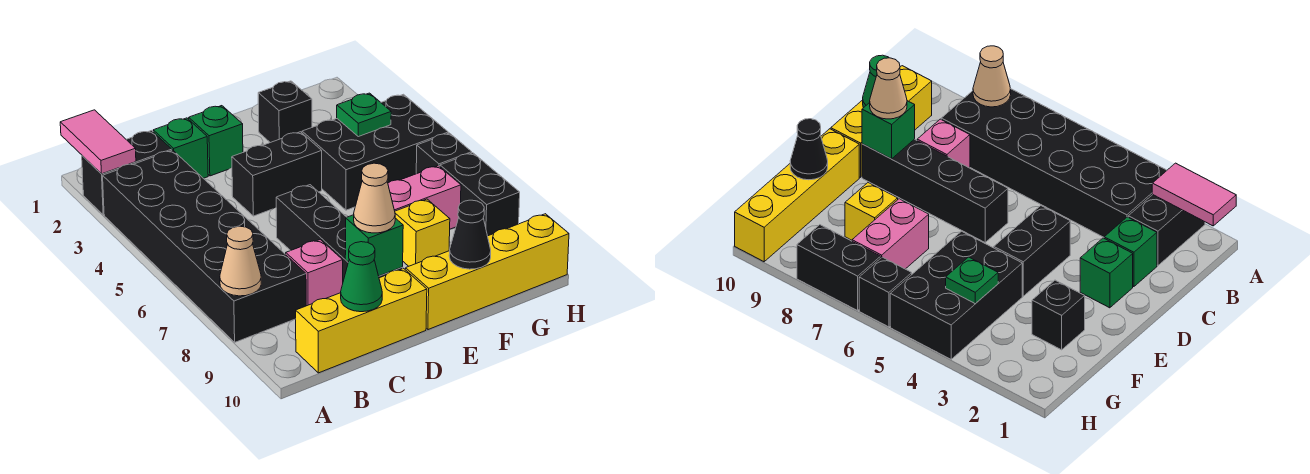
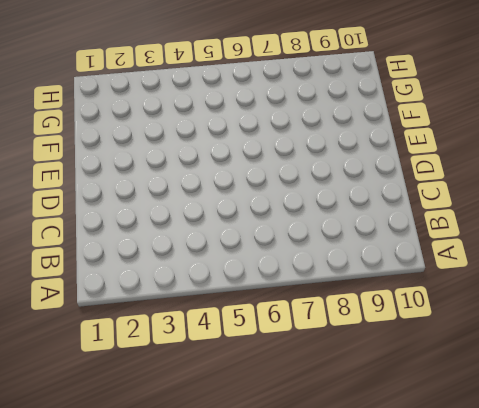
none -> black brick A2:B2 level 1
none -> black brick A3:B8 level 1
none -> yellow brick B10:D10 level 1

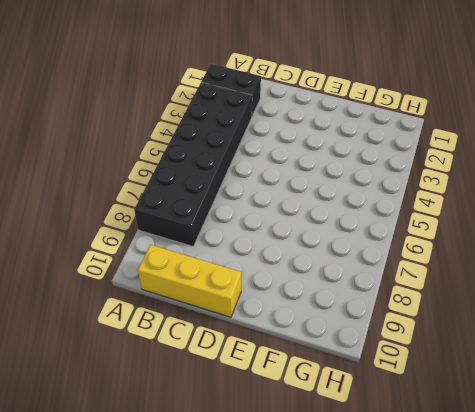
none -> green brick C2 level 1
none -> pink brick C8 level 1
none -> green brick D2 level 1

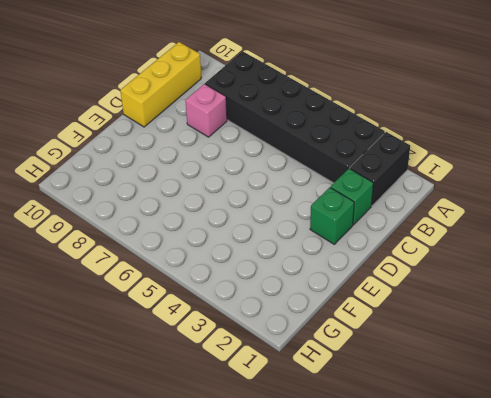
none -> black brick D4:E4 level 1
none -> black brick D6:D9 level 1
none -> yellow brick E10:H10 level 1

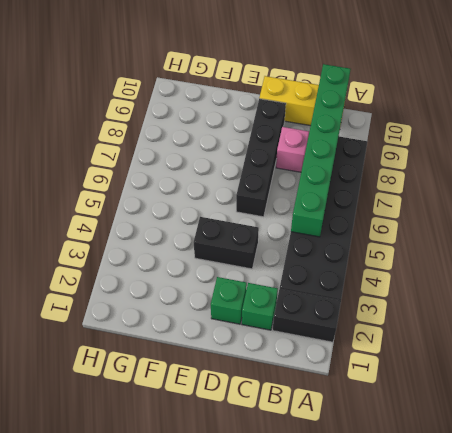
green brick B5:B10 level 2 -> none
none -> yellow brick E10:H10 level 1
none -> black brick F2 level 1
none -> black brick F4:H5 level 1

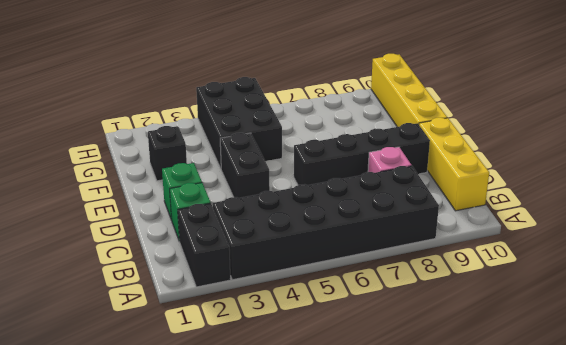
none -> pink brick F7:G7 level 1
none -> yellow brick F8 level 1
none -> black brick H6 level 1

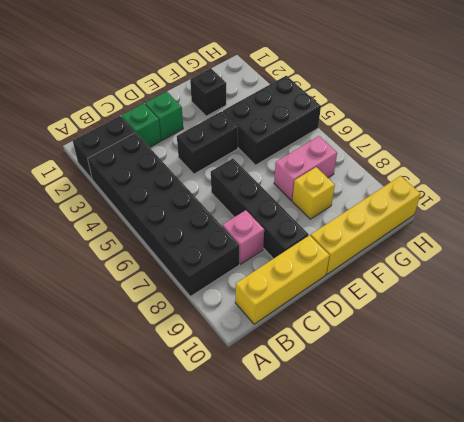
none -> black brick H6 level 1
none -> black brick H7:H8 level 1
none -> pink tile A1:A2 level 2

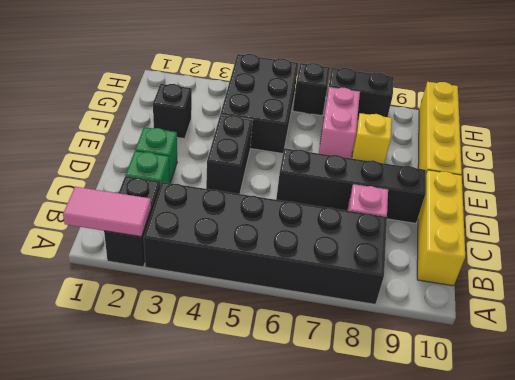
none -> tan cone A8 level 2
none -> green cone C10 level 2
none -> green brick D9 level 2

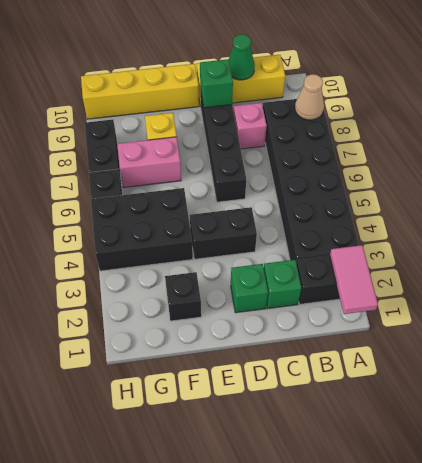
none -> black cone F10 level 2
none -> green plate G4 level 2
none -> tan cone D9 level 3

